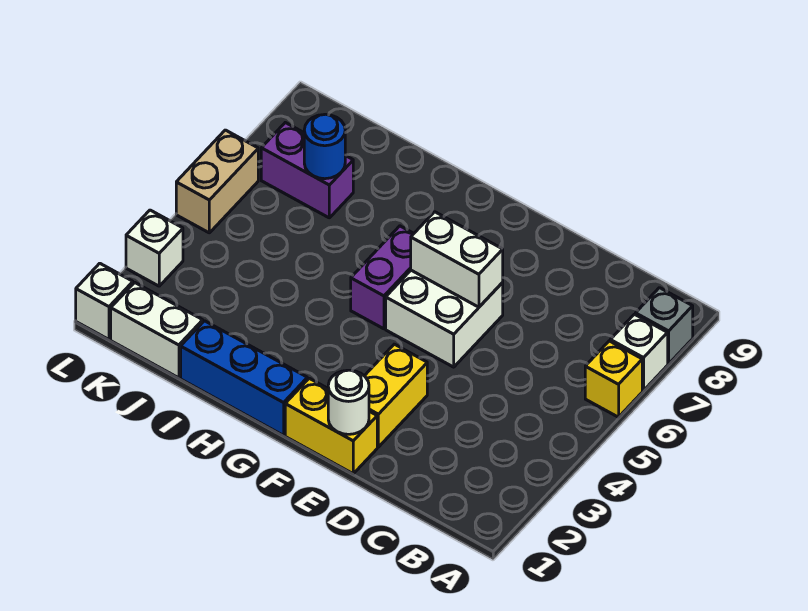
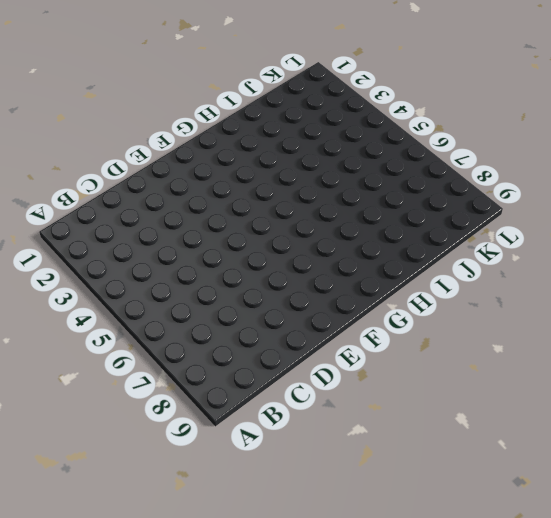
none -> yellow brick A6 level 1
none -> white brick A7 level 1
none -> grey brick A8 level 1

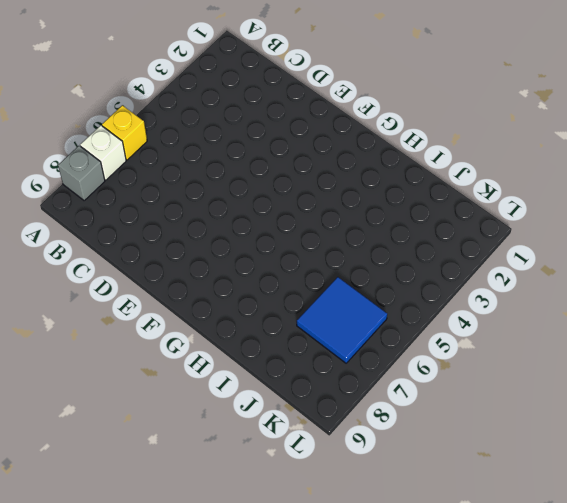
blue tile J6:K7 level 1 -> purple brick J7:K7 level 1
none -> yellow brick E1:F1 level 1
none -> yellow brick E2:E3 level 1
none -> white brick E5:F6 level 1

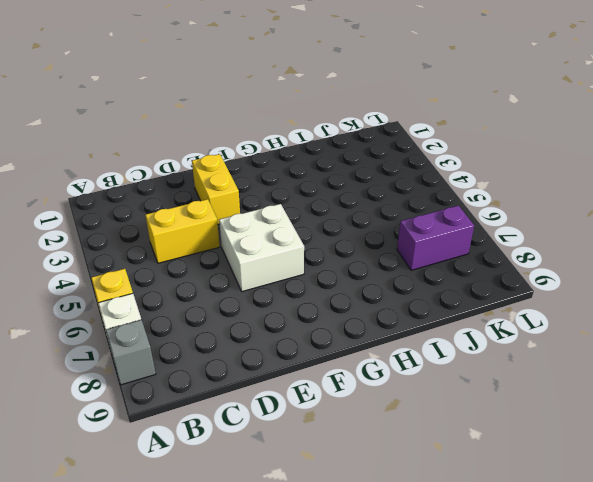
yellow brick C4:D4 level 1 -> yellow brick E1:F1 level 1
none -> blue brick G1:I1 level 1
none -> purple brick G5:G6 level 1
none -> white brick J1:K1 level 1

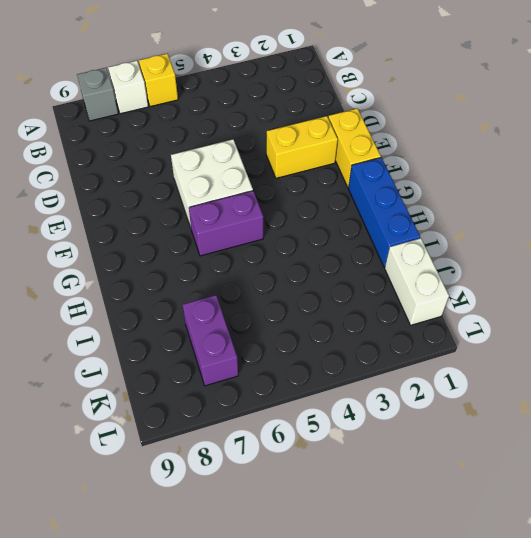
none -> white brick L1 level 1
none -> white brick L3 level 1
none -> tan brick L5:L6 level 1

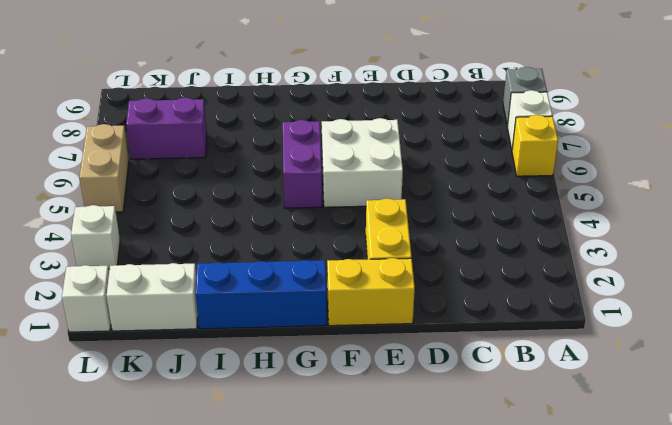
none -> white round brick E1 level 2
none -> white brick E6:F6 level 2
none -> blue round brick J7 level 2

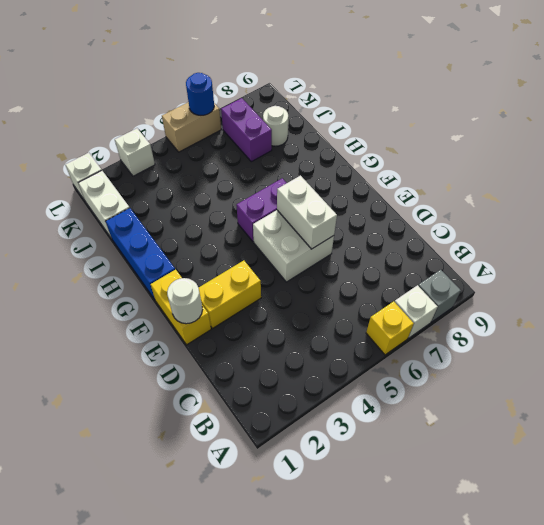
white round brick J8 level 1 -> none
blue round brick L6 level 2 -> blue round brick J7 level 2

